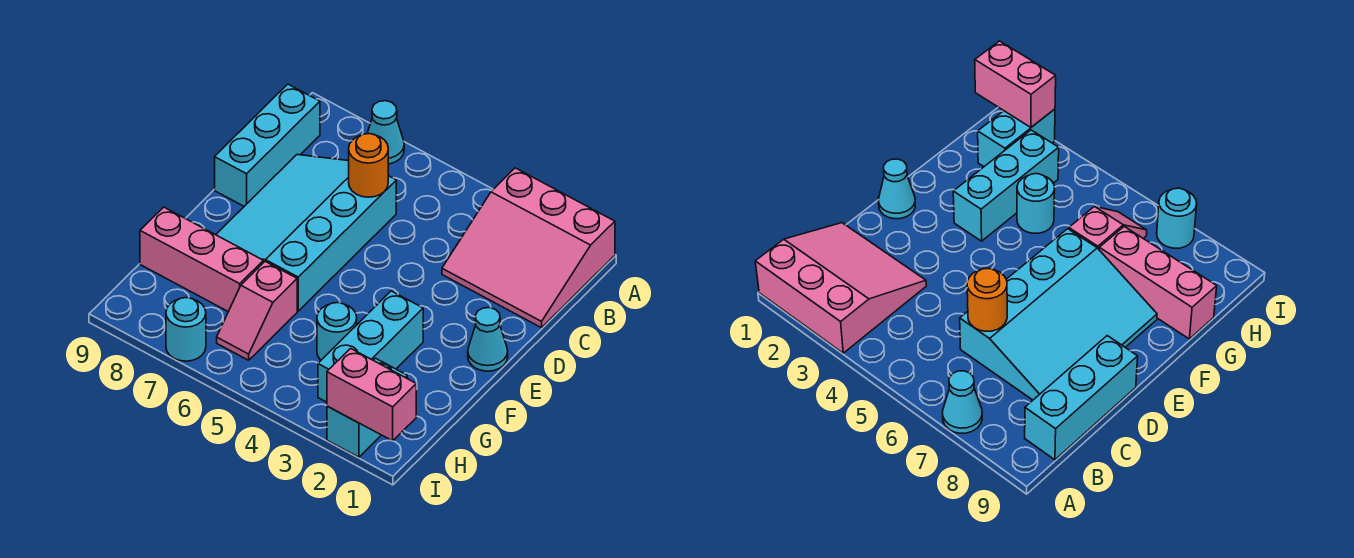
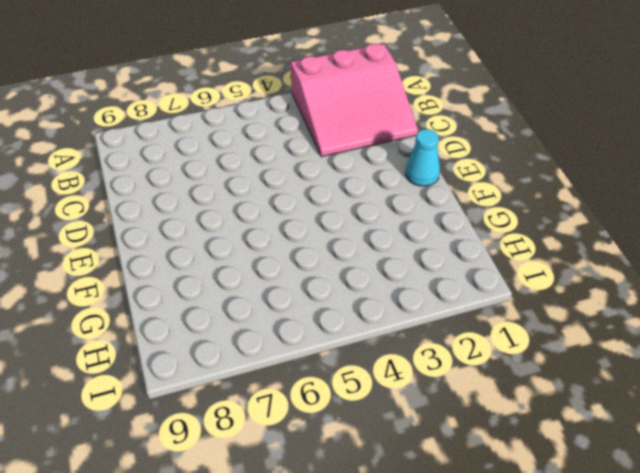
none -> cyan cone A7 level 1
none -> cyan brick B9:D9 level 1
none -> cyan slope C6:F8 level 1 top 6

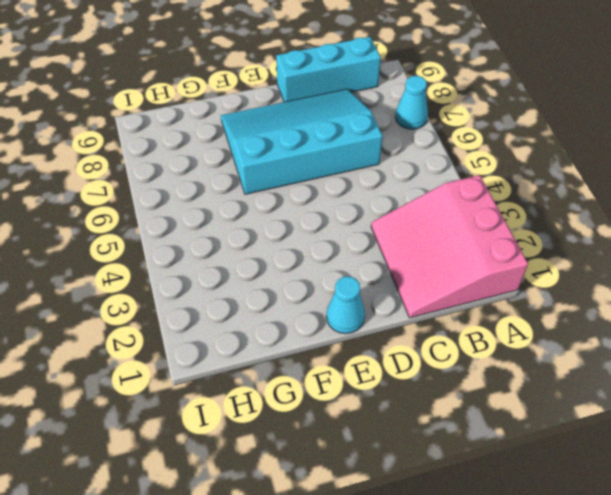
none -> cyan brick F3:H3 level 1
none -> cyan round brick G4 level 1
none -> pink slope G6:H6 level 1 top G

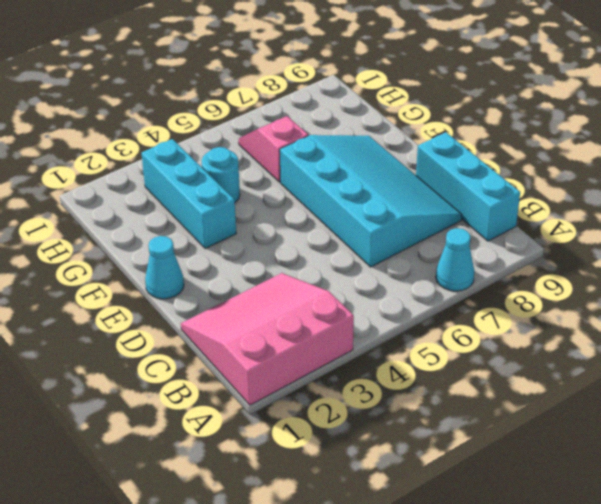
none -> pink brick G7:G9 level 1
none -> cyan brick H2:I2 level 1
none -> cyan round brick I7 level 1

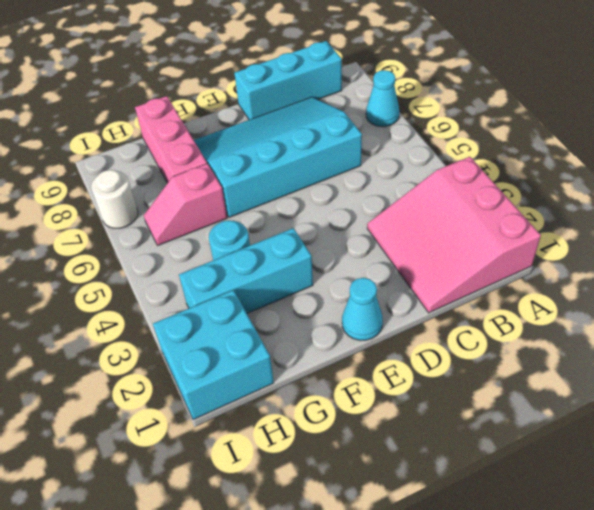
cyan brick H1:I2 level 1 -> cyan brick H2:I2 level 1
white round brick I7 level 1 -> cyan round brick I7 level 1
none -> orange round brick C6 level 2
none -> pink brick I1:I2 level 2

